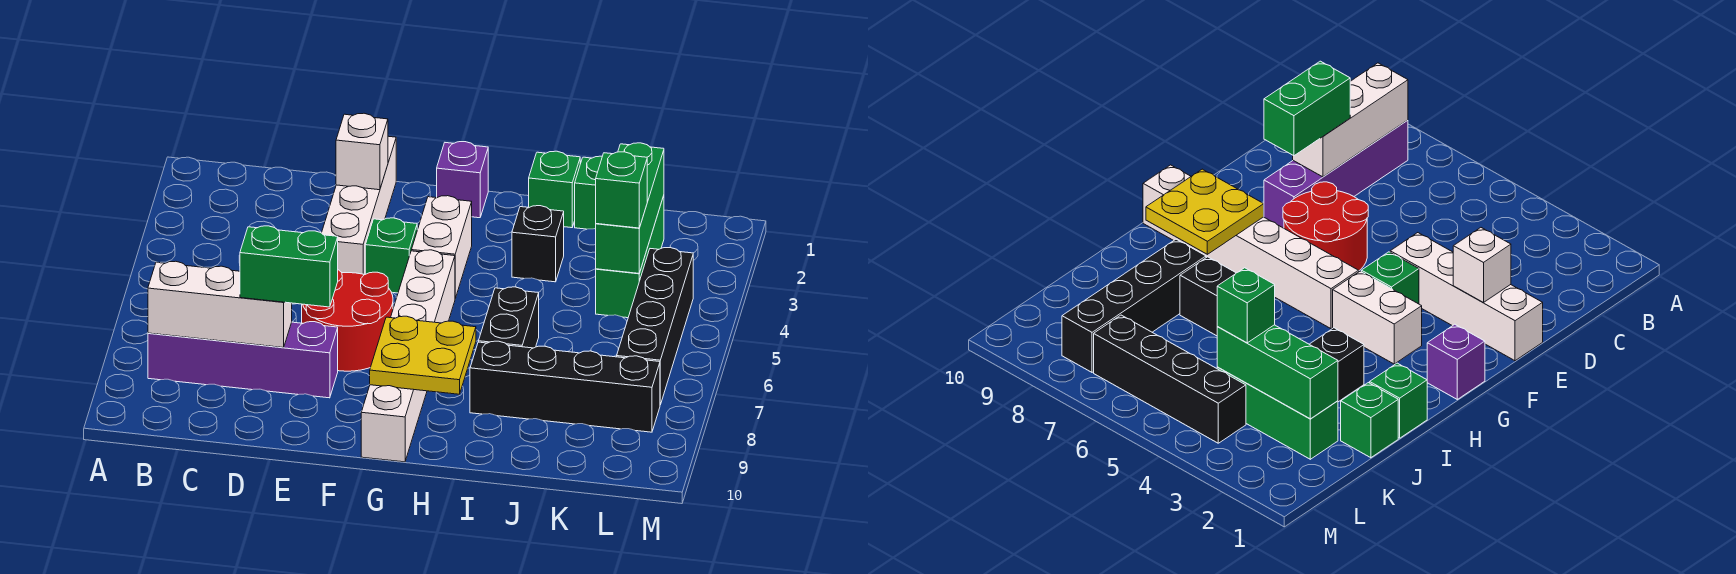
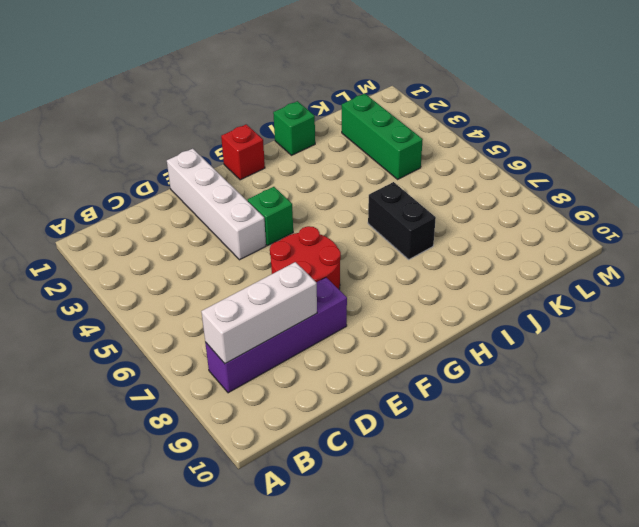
red brick G1 level 1 -> purple brick G1 level 1
none -> white brick G3:G4 level 1
none -> white brick G5:G10 level 1
none -> black brick I3 level 1

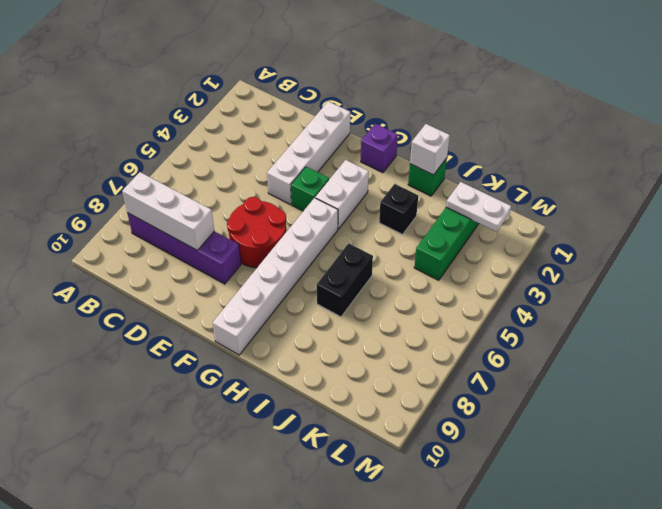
white brick I1 level 2 -> white brick E2 level 2
white plate K2:L2 level 2 -> green brick K2:K4 level 2
none -> black brick I8:L8 level 1
none -> green brick J1 level 1
none -> black brick L4:L7 level 1

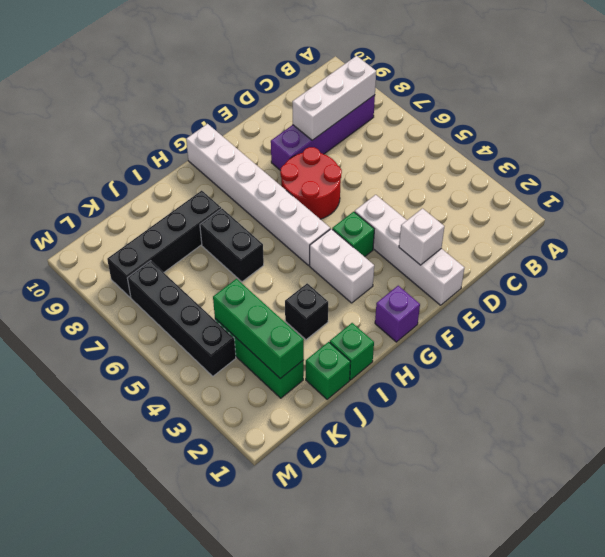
none -> yellow plate G8:H9 level 2
none -> green brick D8:E8 level 3
none -> green brick K4 level 3

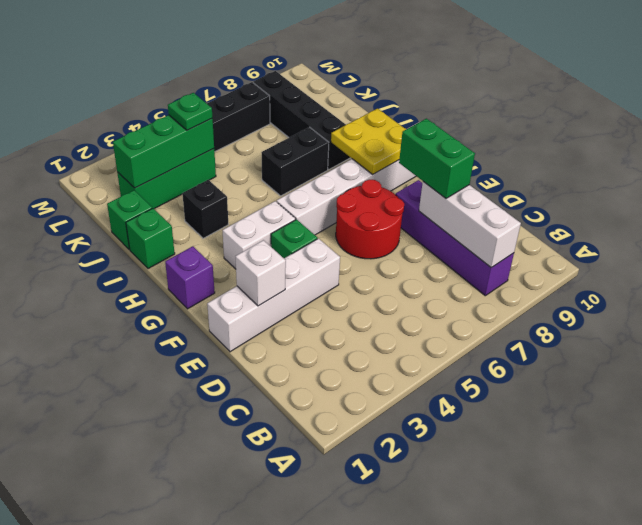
green plate K4 level 3 -> green brick K4 level 3

